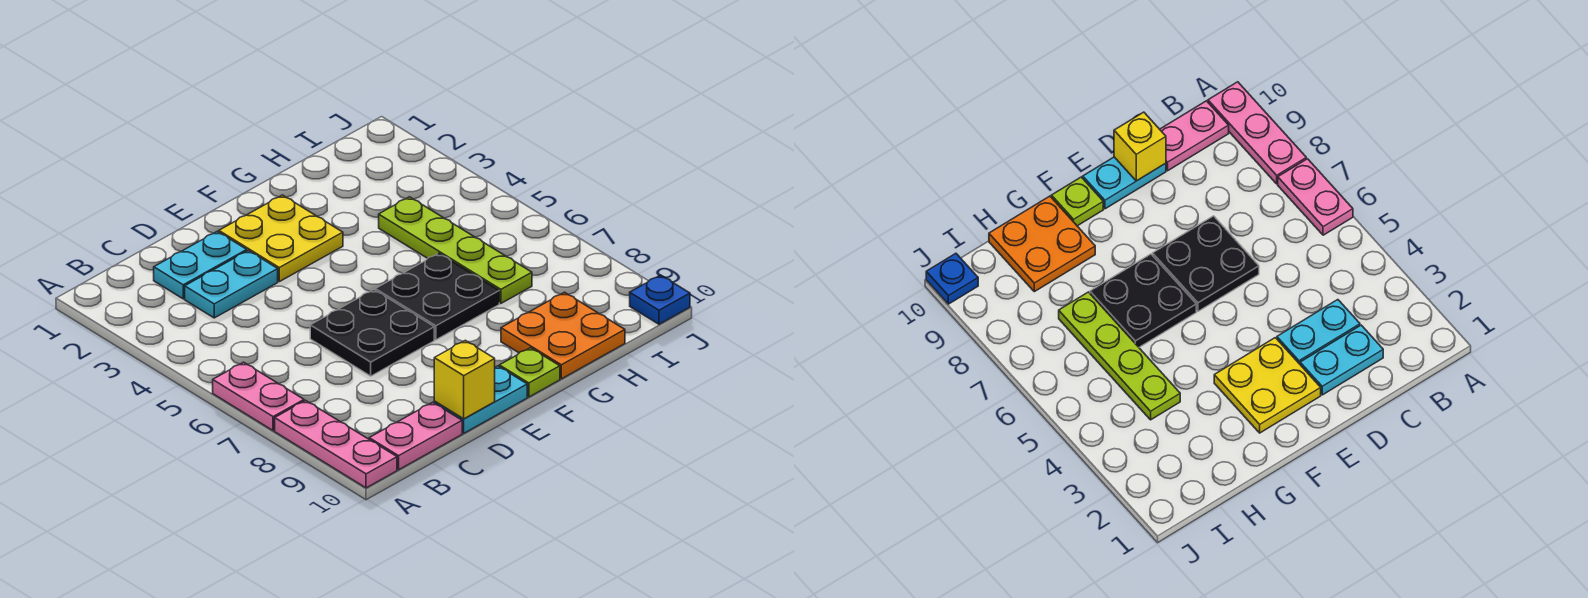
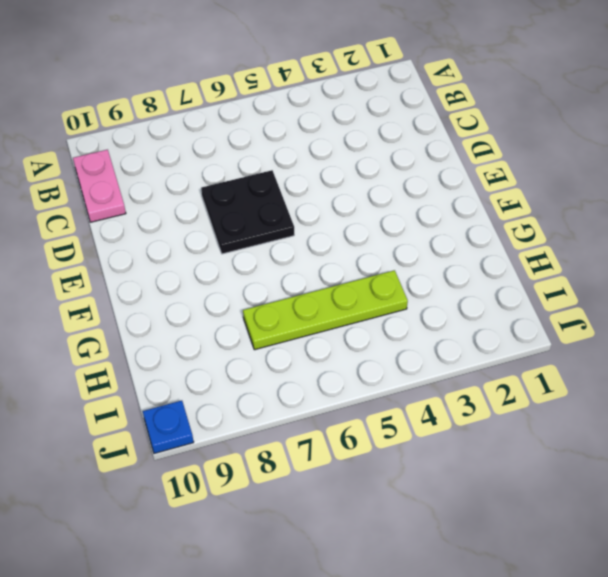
none -> pink plate A6:A7 level 1
none -> pink plate A8:A10 level 1
none -> cyan plate C2:D2 level 1

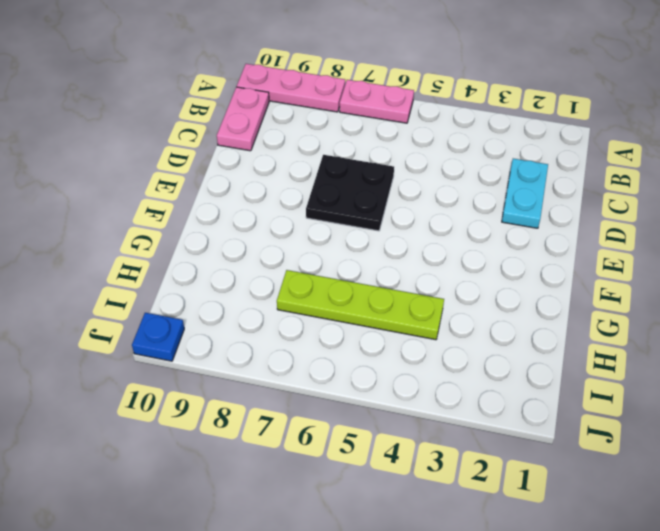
none -> cyan plate C3:D3 level 1
none -> cyan plate D10:E10 level 1
none -> yellow plate E2:F3 level 1

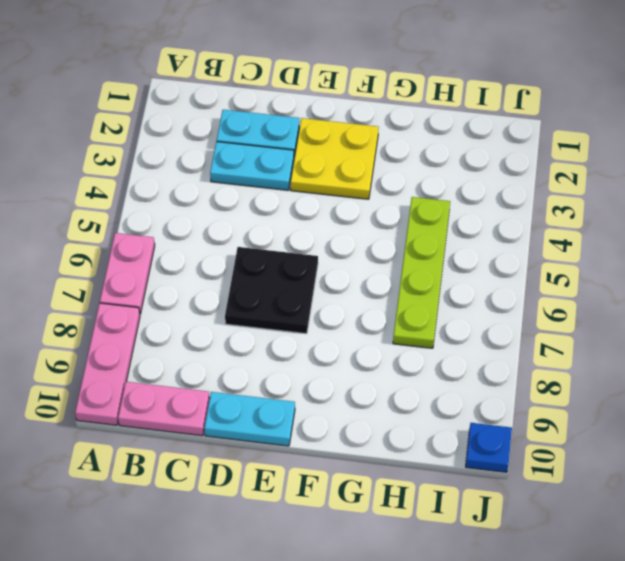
none -> black plate F6:G7 level 1
none -> lime plate F10 level 1
none -> orange plate G9:H10 level 1

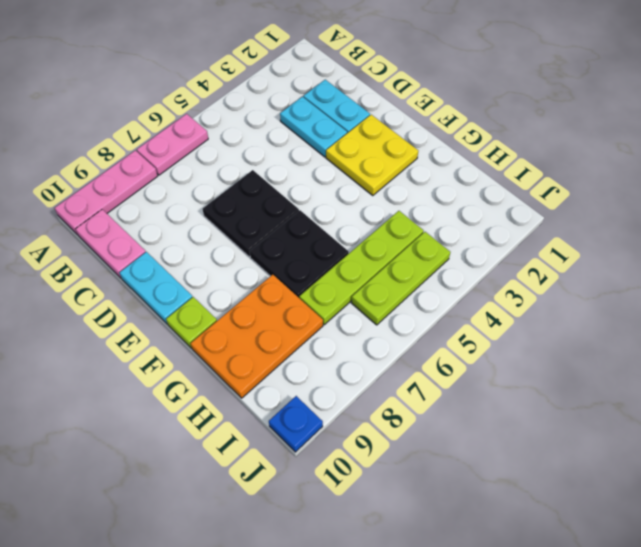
orange plate G8:H10 level 1 -> orange plate G9:H10 level 1
lime plate I4:I6 level 1 -> none
none -> yellow brick D10 level 2

